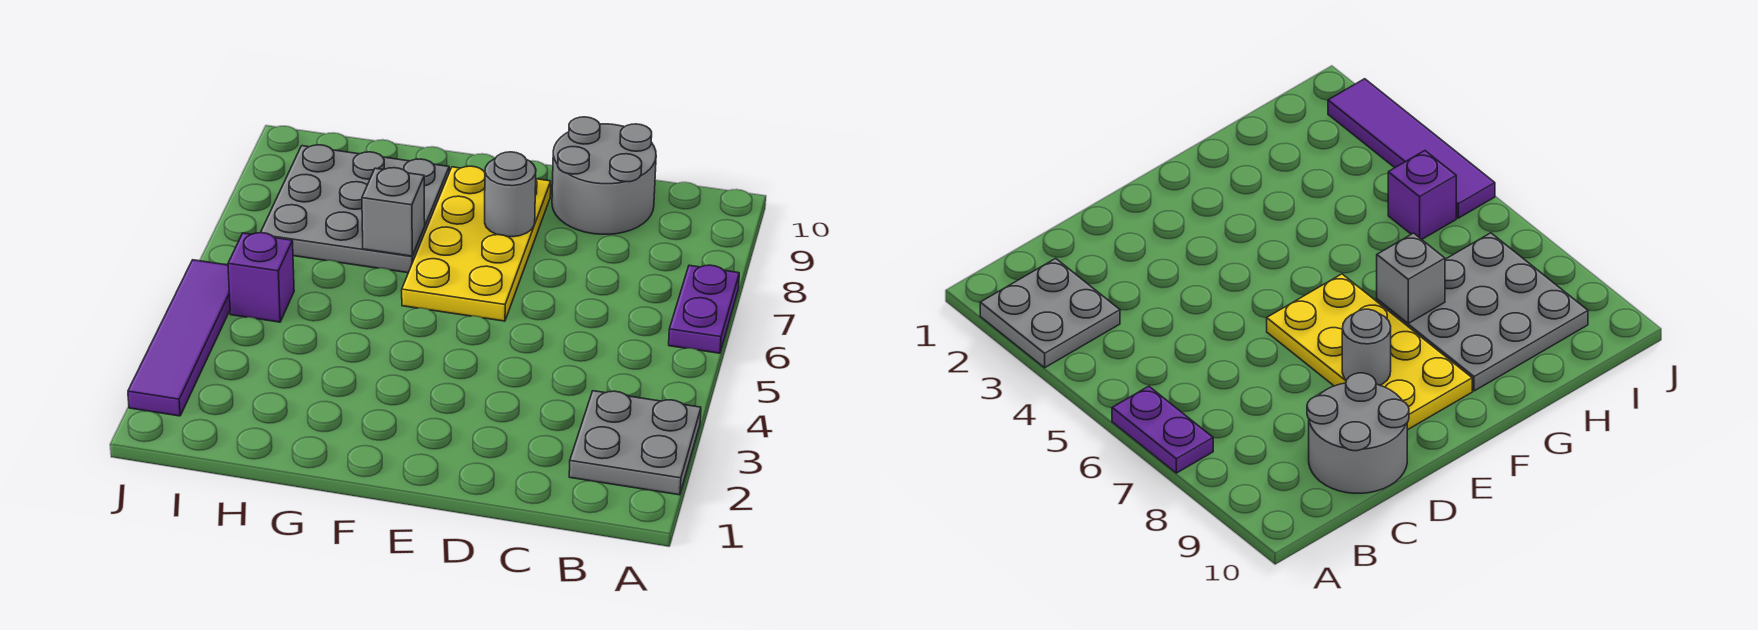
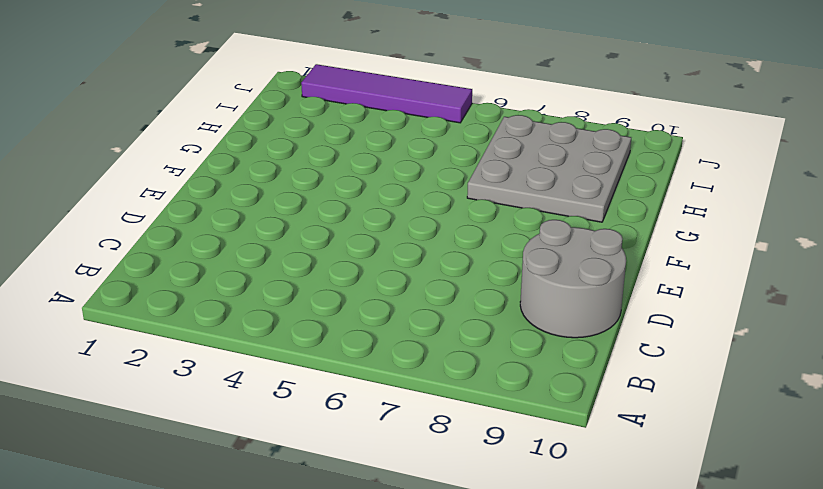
none -> grey plate A2:B3 level 1
none -> purple plate A6:A7 level 1

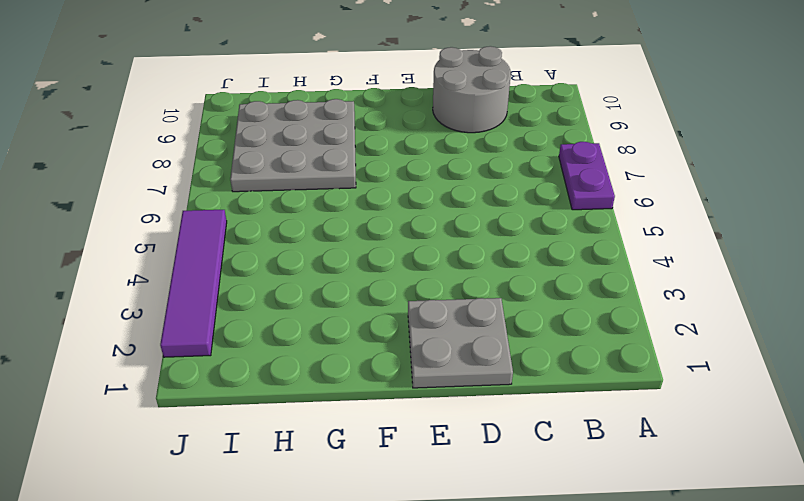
grey plate D1:E2 level 1 -> grey plate A2:B3 level 1
none -> yellow plate E6:F9 level 1
none -> purple brick I5 level 1

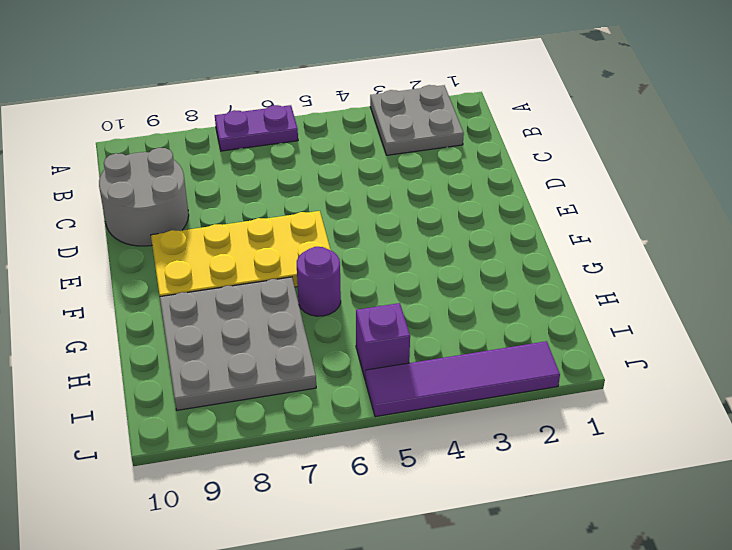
purple round brick G6 level 1 -> none
none -> grey round brick E8 level 2
none -> grey brick G7 level 2

